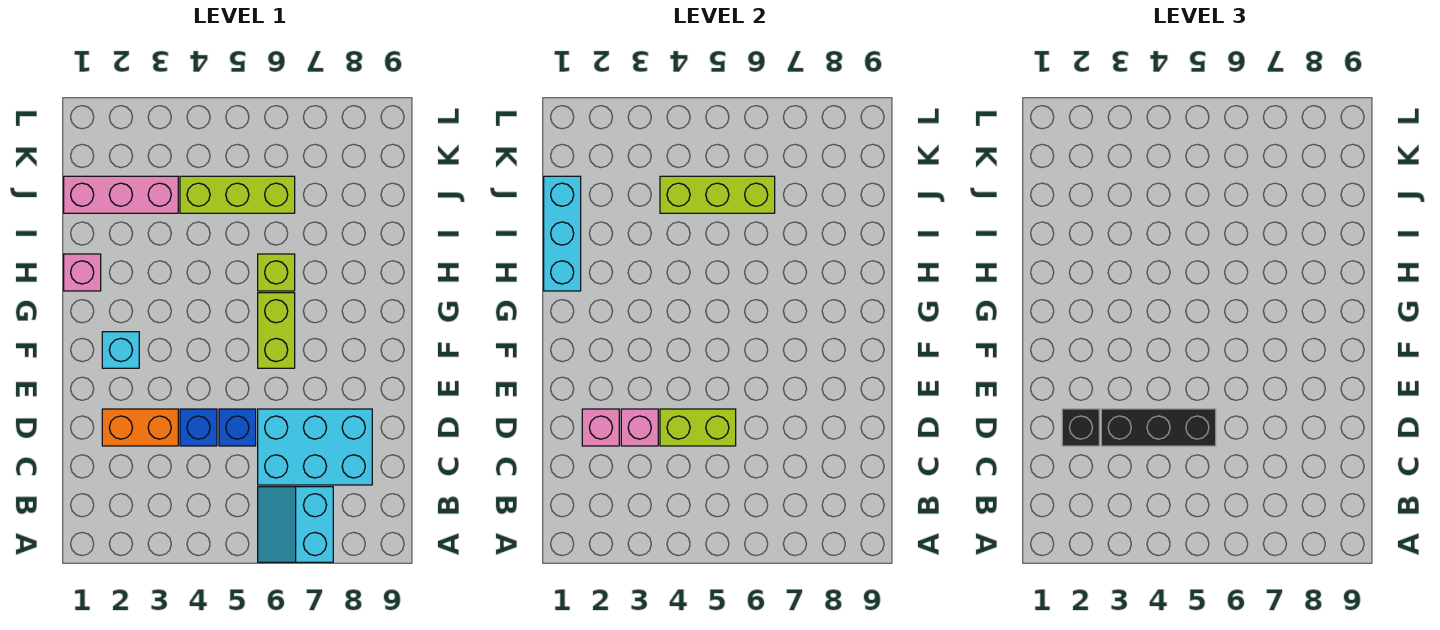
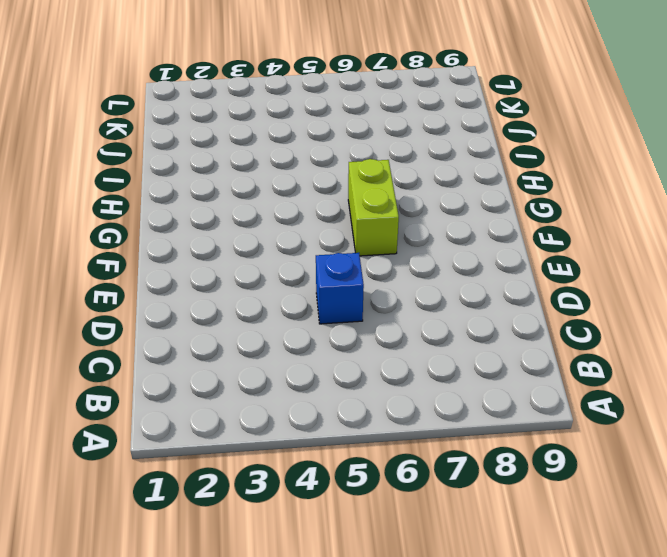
none -> cyan slope A6:B7 level 1 top 7
none -> cyan brick C6:D8 level 1
none -> orange brick D2:D3 level 1

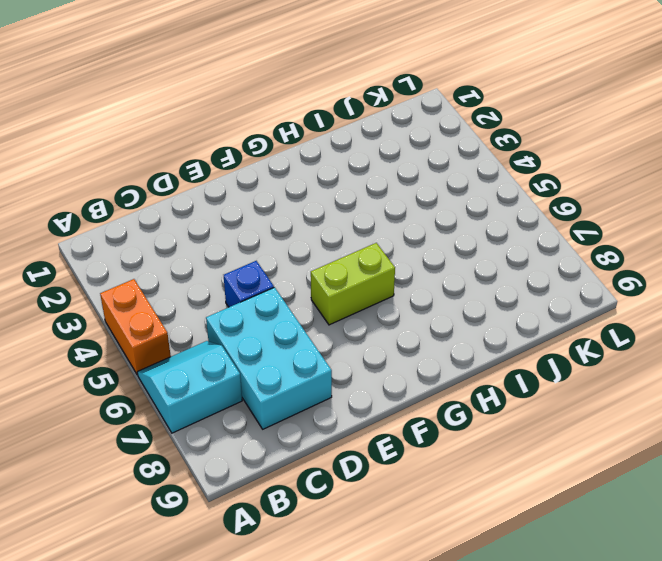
orange brick A4:A5 level 1 -> orange brick D2:D3 level 1
none -> blue brick D4 level 1
none -> cyan brick F2 level 1
none -> pink brick H1 level 1

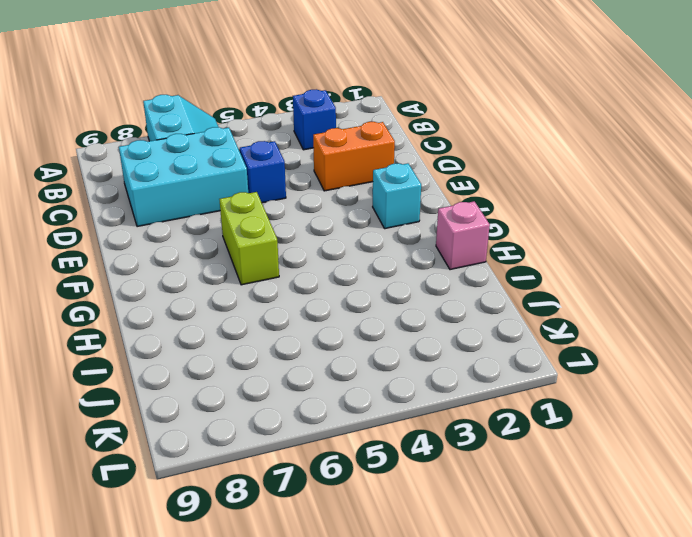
blue brick B3 level 1 -> blue brick D4 level 1
none -> lime brick H6 level 1
none -> pink brick J1:J3 level 1
none -> lime brick J4:J6 level 1

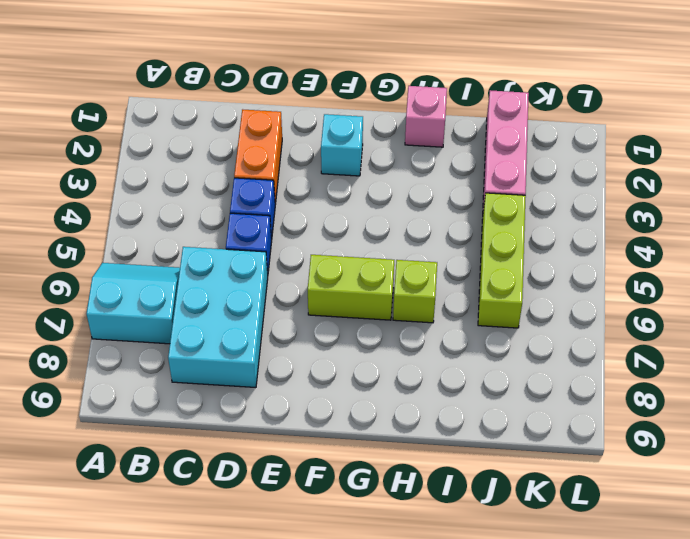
none -> pink brick D2 level 2
none -> pink brick D3 level 2
none -> lime brick D4:D5 level 2

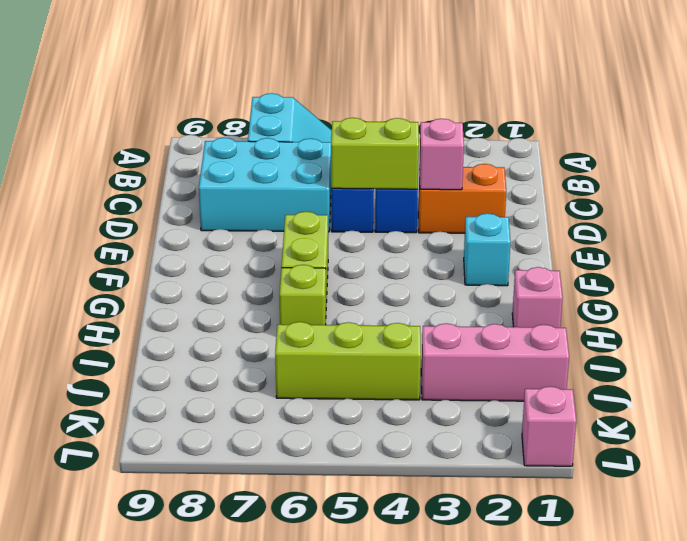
pink brick L1 level 1 -> pink brick D2 level 2
none -> cyan brick H1:J1 level 2
none -> lime brick J4:J6 level 2
none -> black brick D2 level 3

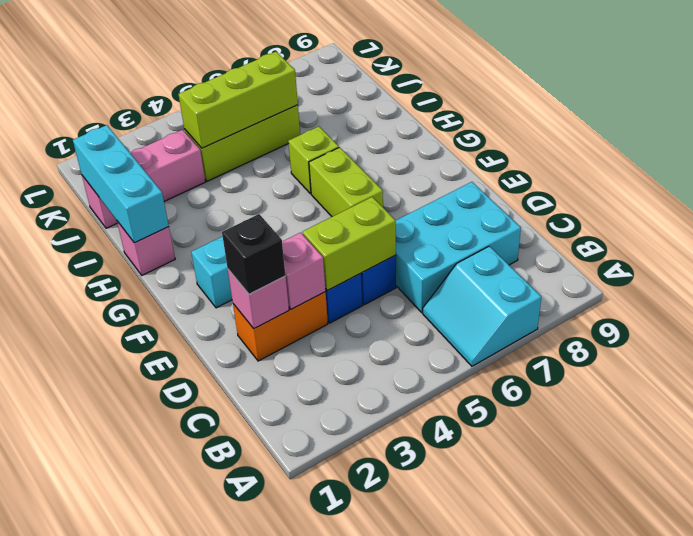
none -> black brick D3:D5 level 3

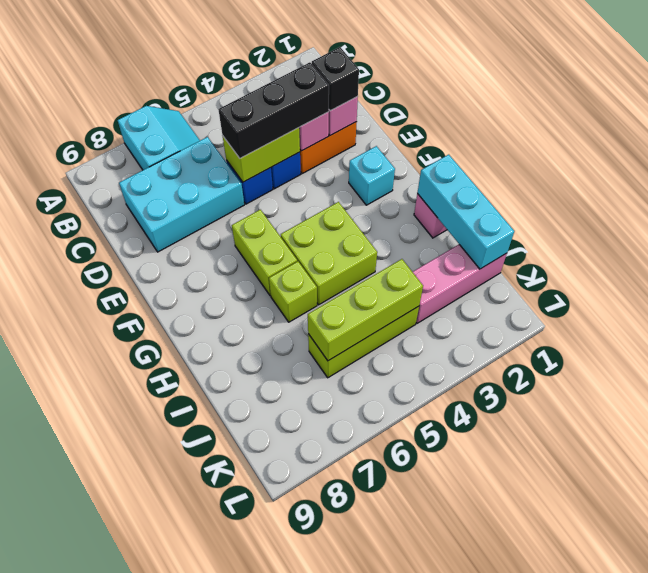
lime brick G4:H5 level 1 -> none

